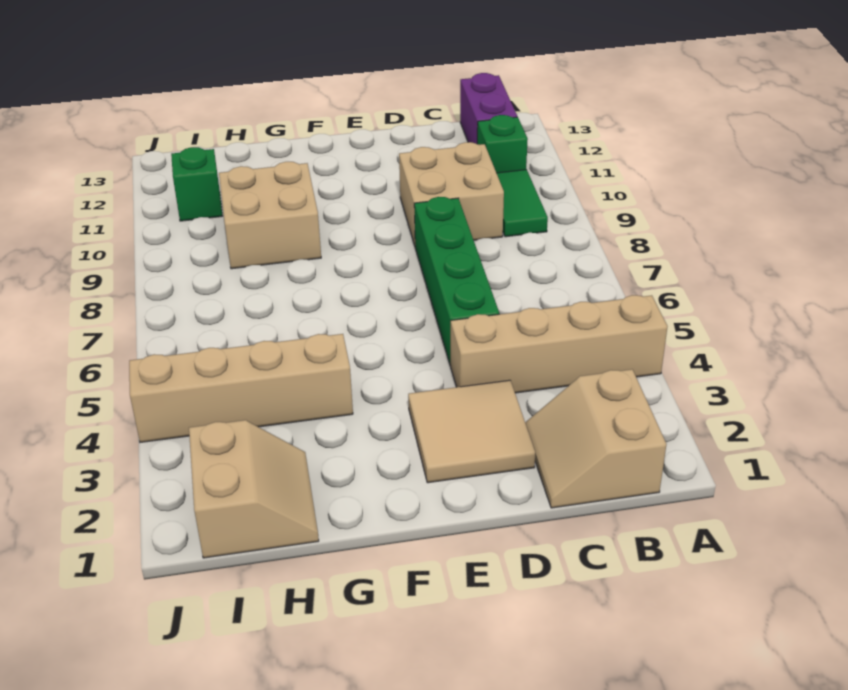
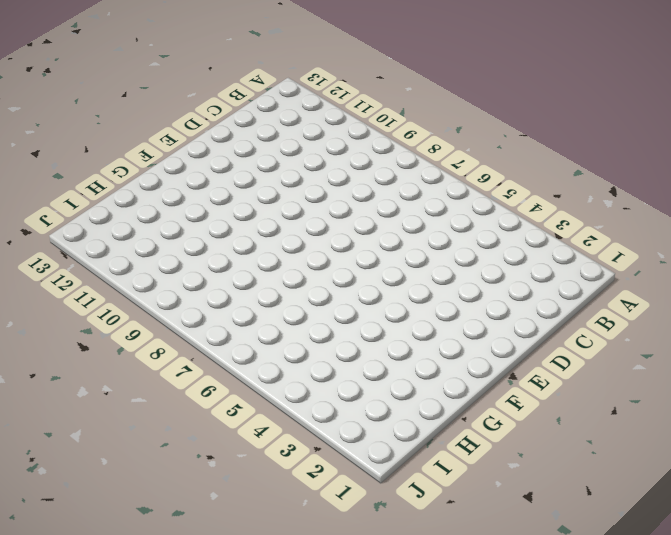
none -> tan brick A4:D4 level 1
none -> tan slope B1:C2 level 1 top B
none -> green tile B9:B10 level 1

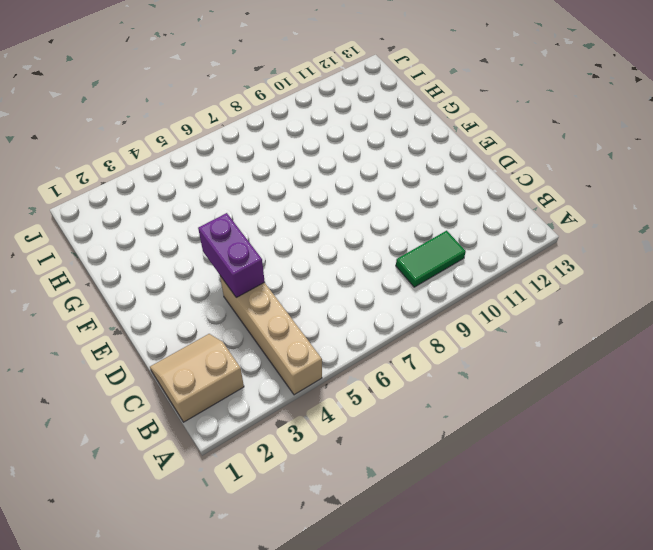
purple brick D4:E4 level 2 -> purple brick B12:B13 level 1
none -> green brick B11 level 1
none -> tan brick C9:D10 level 1
none -> tan tile D2:E3 level 1

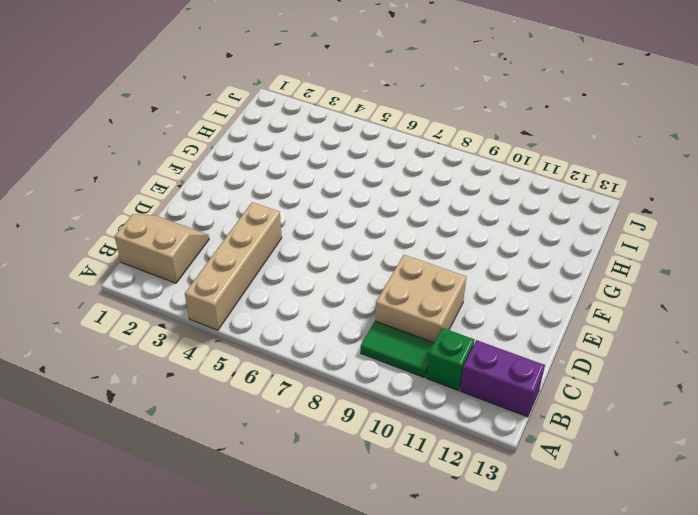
none -> tan tile D2:E3 level 1
none -> green brick D5:D8 level 1
none -> tan brick G4:J4 level 1

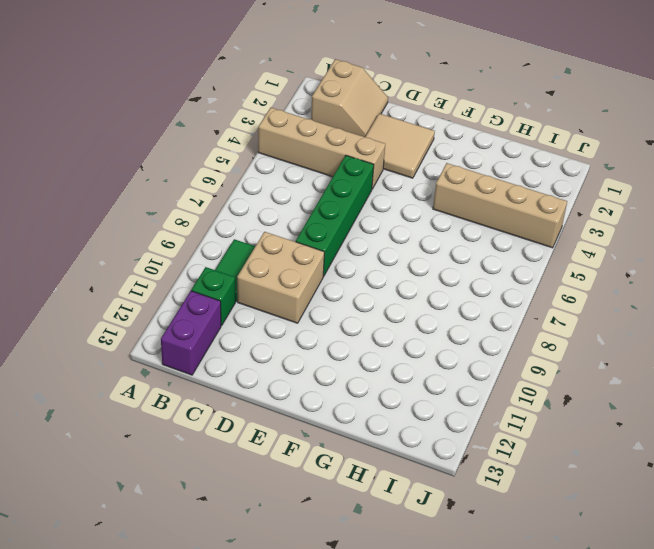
none -> tan brick G9:H10 level 1
none -> tan slope H1:I2 level 1 top I
none -> green brick I11 level 1

